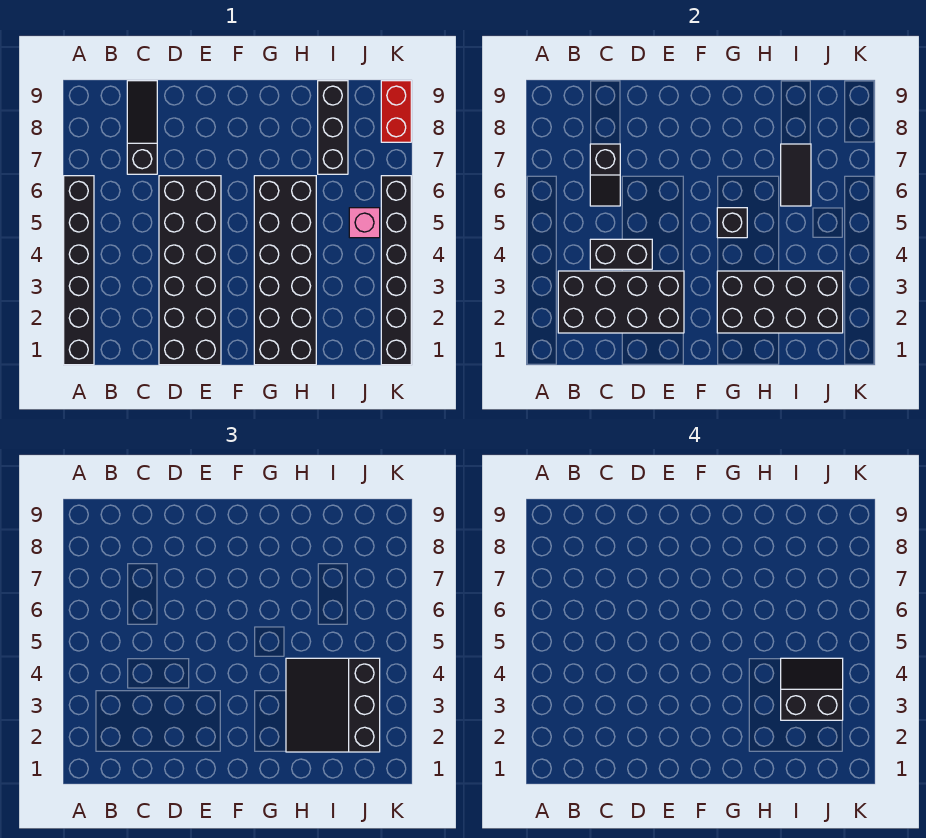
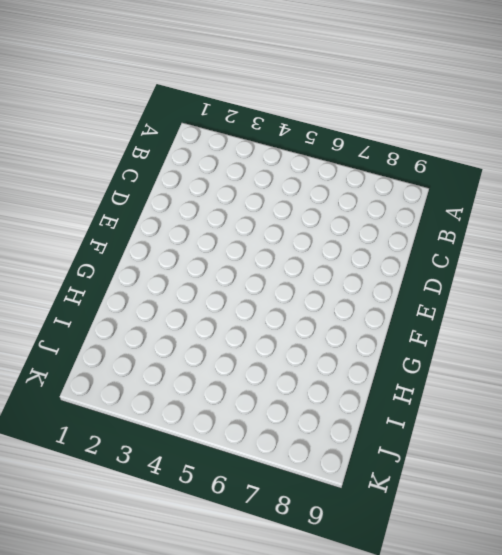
none -> black brick A1:A6 level 1
none -> black slope C7:C9 level 1 top 7
none -> black brick D1:E6 level 1

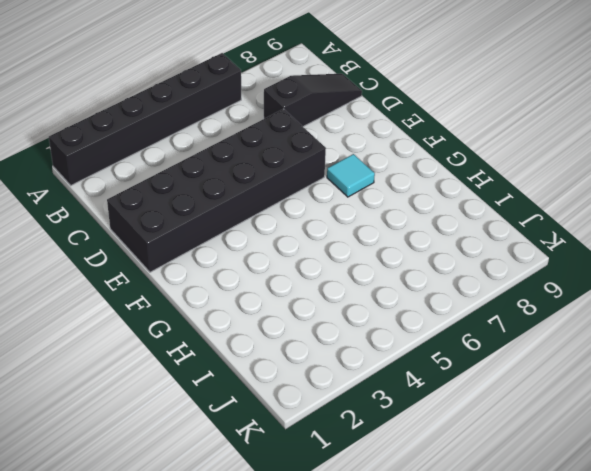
cyan tile F7 level 1 -> none
none -> black brick G1:H6 level 1
none -> black brick I7:I9 level 1
none -> pink brick J5 level 1

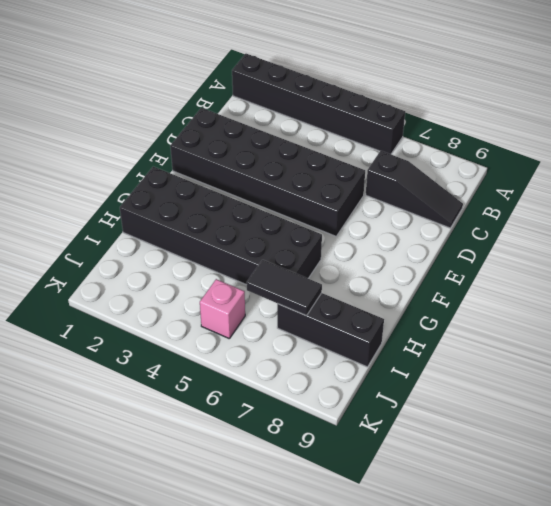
none -> black brick K1:K6 level 1
none -> red brick K8:K9 level 1
none -> black brick B2:E3 level 2

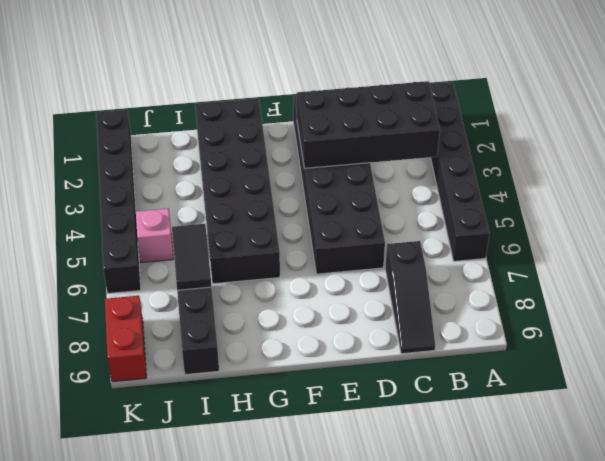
none -> black brick C4:D4 level 2
none -> black slope C6:C7 level 2 top 7
none -> black brick G2:J3 level 2

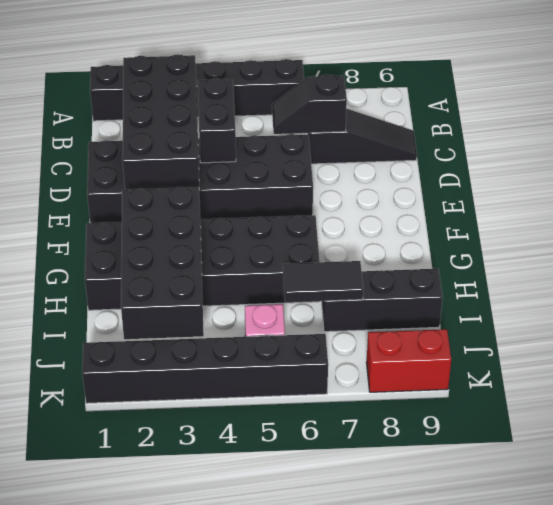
none -> black brick G5 level 2
none -> black slope H2:J4 level 3 top J
none -> black slope I3:J4 level 4 top 3

